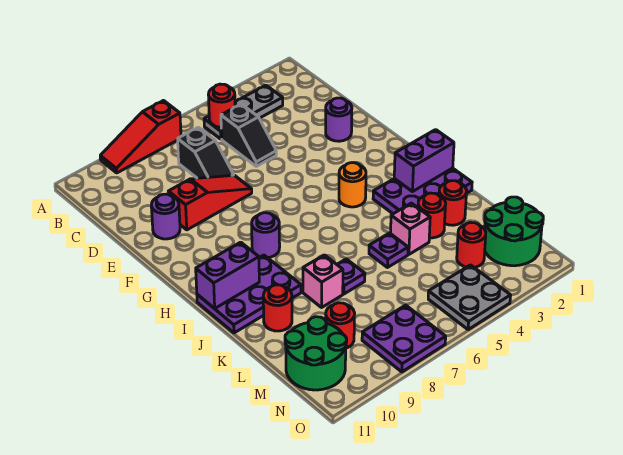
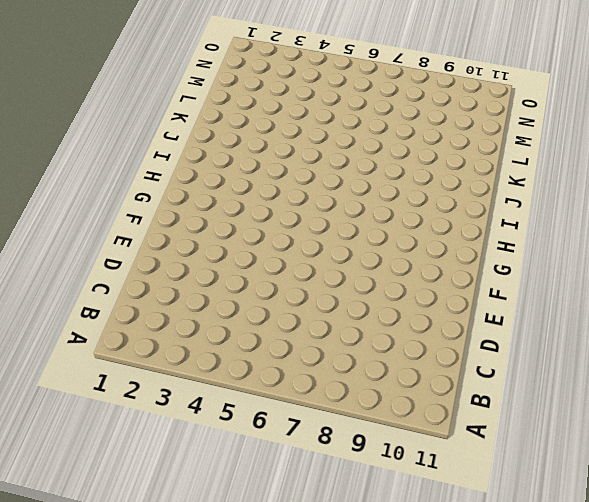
none -> red slope A7:A9 level 1 top 7
none -> grey plate B3:B5 level 1
none -> black slope C5:D5 level 1 top C

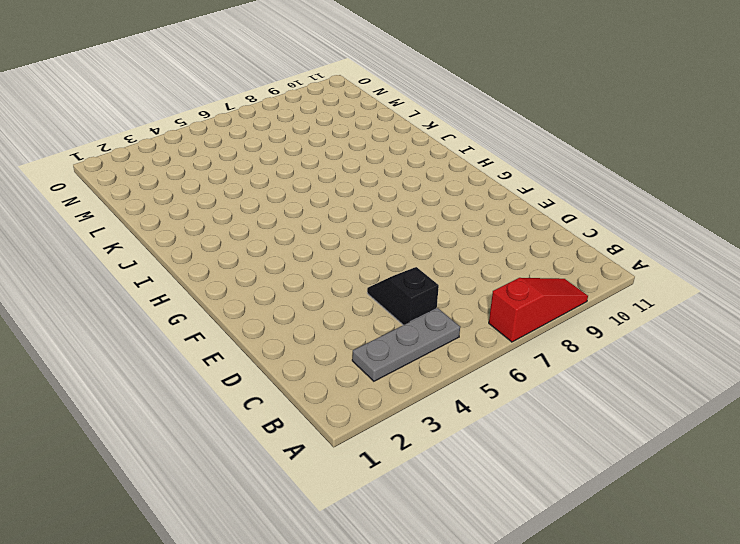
none -> black slope C7:D7 level 1 top C
none -> purple round brick E2 level 1
none -> red slope E7:E9 level 1 top 9

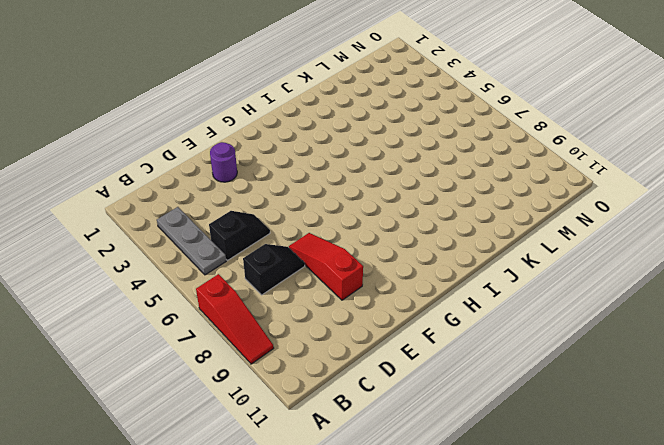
none -> purple round brick E10 level 1
none -> orange round brick H4 level 1
none -> purple round brick H8 level 1

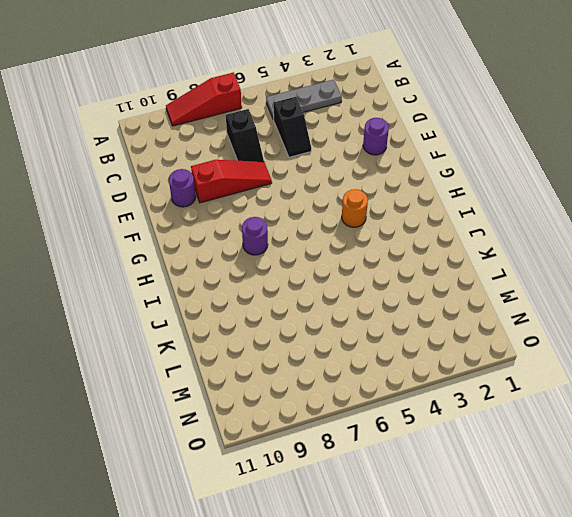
none -> purple plate I1:J3 level 1
none -> purple plate I9:J11 level 1
none -> red round brick K2 level 1

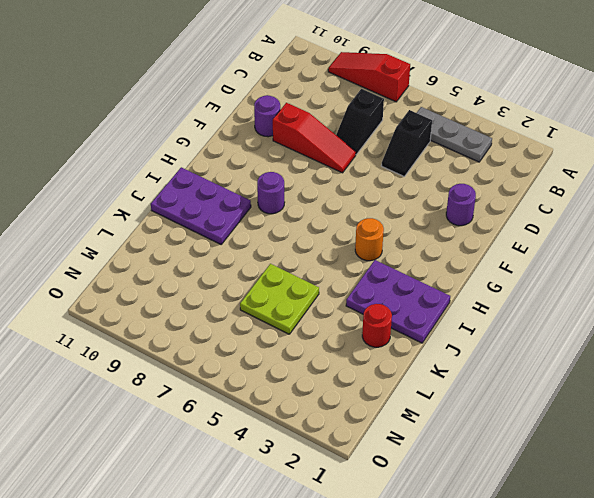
lime plate K5:L6 level 1 -> purple plate K5 level 1
none -> red round brick K3 level 1
none -> pink brick K4 level 1
none -> purple plate K7 level 1

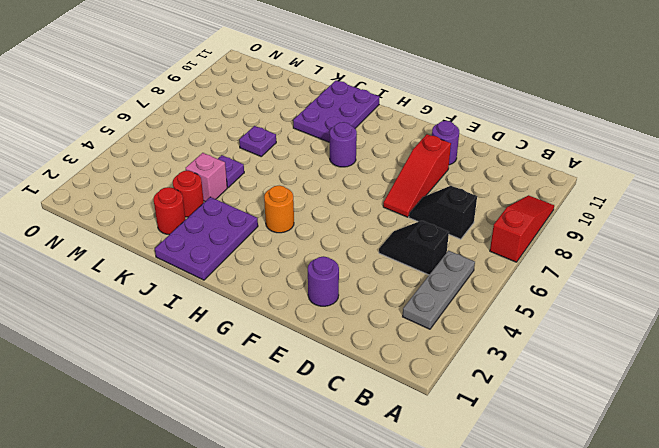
none -> pink brick K8 level 1
none -> red round brick K10 level 1
none -> green round brick M1:N2 level 1

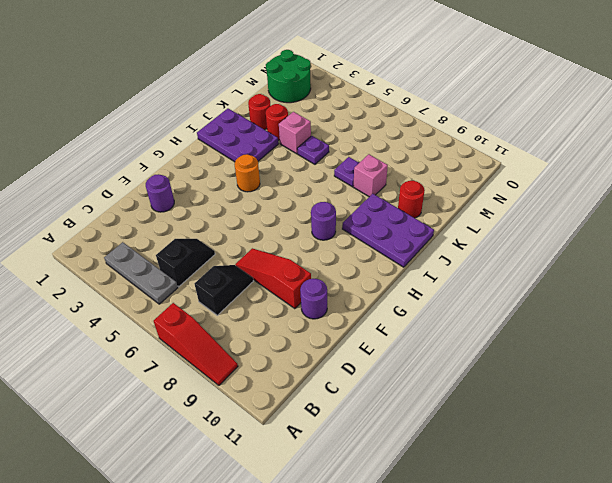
none -> red round brick M3 level 1
none -> red round brick M9 level 1
none -> green round brick M10:N11 level 1

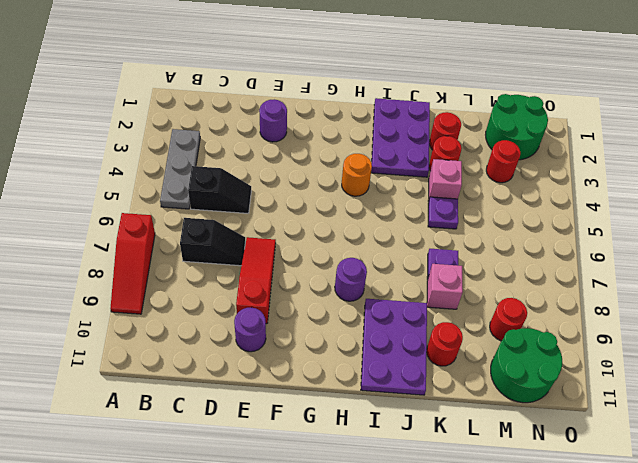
none -> grey plate N4:O5 level 1
none -> purple plate N7:O8 level 1
none -> red round brick B5 level 2

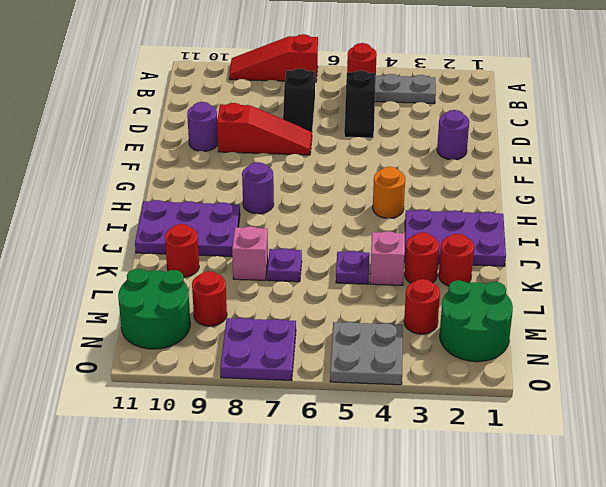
none -> purple brick I1:I2 level 2
none -> purple brick I10:I11 level 2

